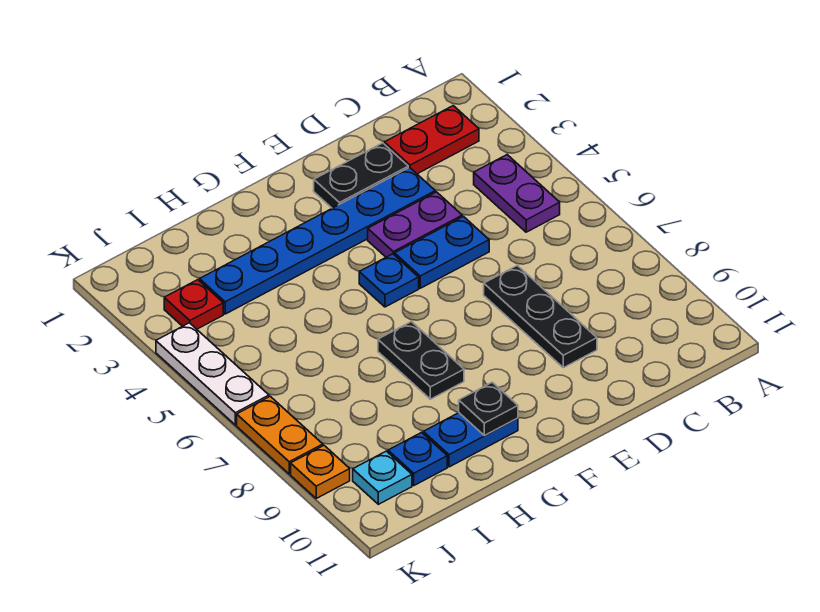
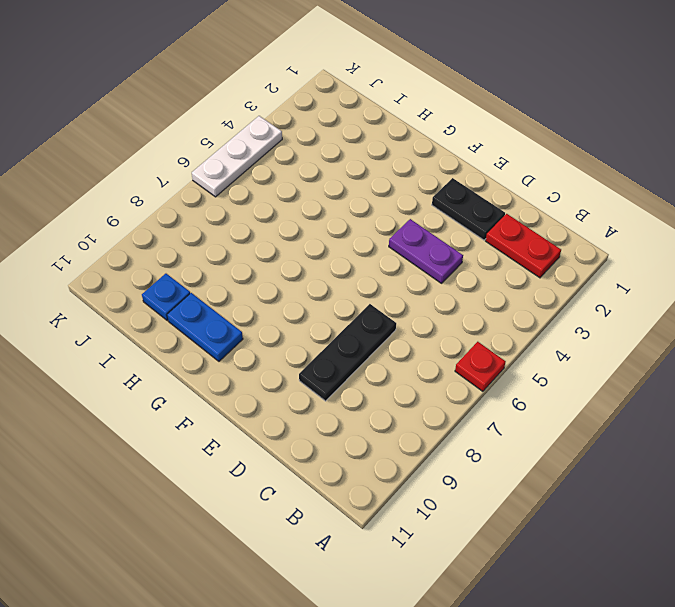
red plate A6 level 1 -> red plate J3 level 1
none -> purple plate B4:B5 level 1
none -> blue plate D3:I3 level 1
none -> blue plate D5:E5 level 1

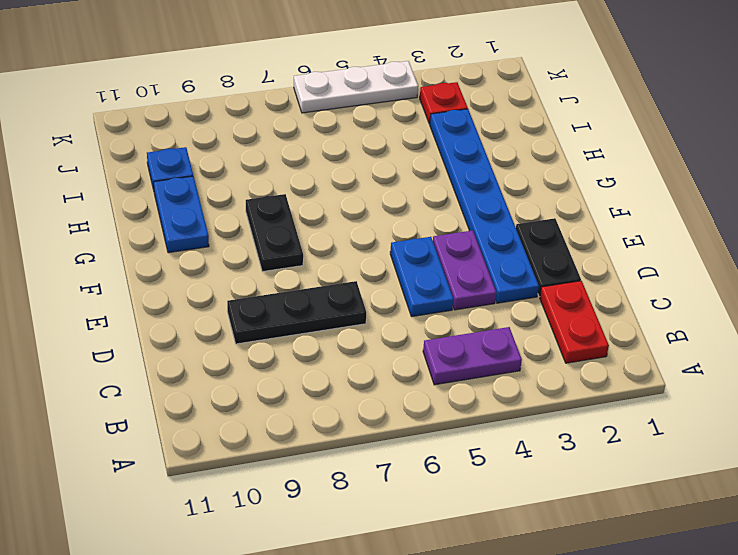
black plate F8:G8 level 1 -> black plate G7:G8 level 1
none -> blue plate F5 level 1
none -> cyan plate J10 level 1
none -> orange plate K7:K8 level 1

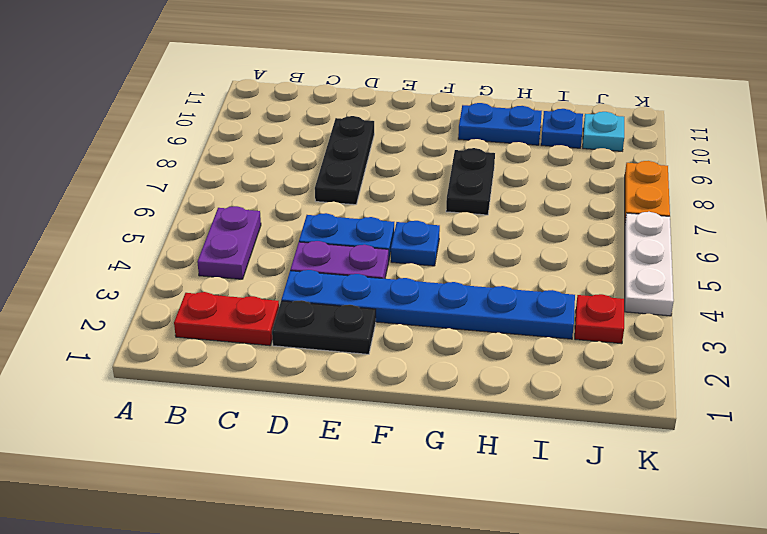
none -> orange plate K9 level 1
none -> black plate G10 level 2

